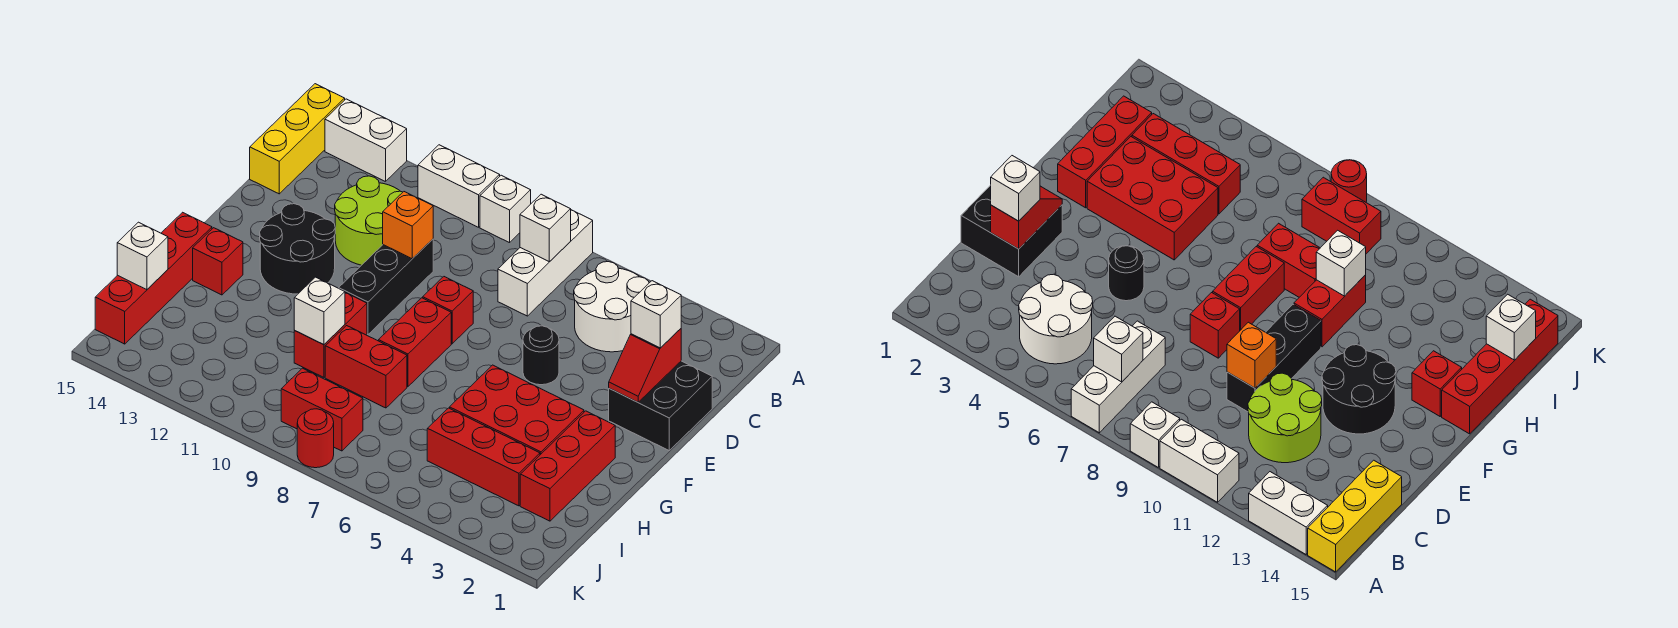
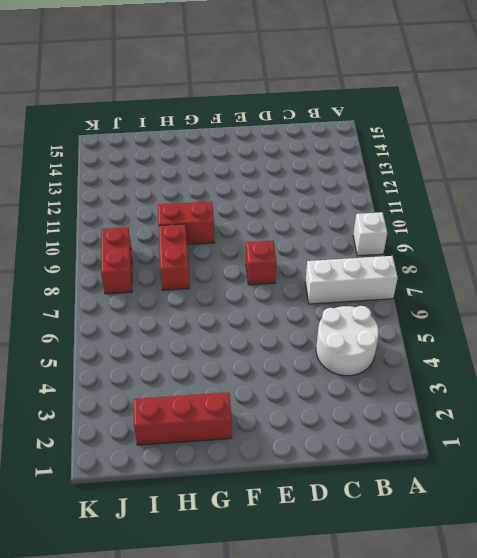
none -> white brick A10:A11 level 1
none -> white brick A13:A14 level 1
none -> yellow brick A15:C15 level 1

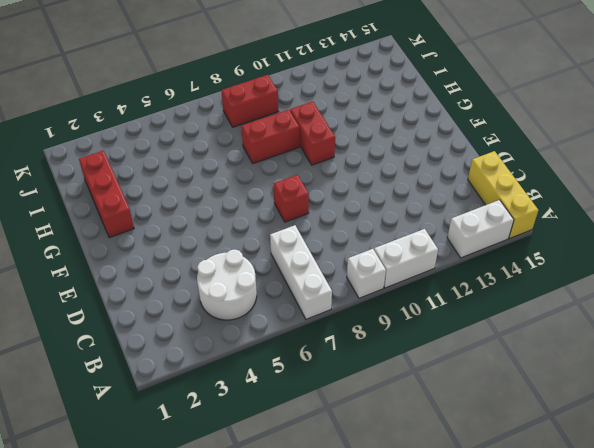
none -> lime round brick C11:D12 level 1
none -> black brick D1:E2 level 1
none -> black brick D10:F10 level 1

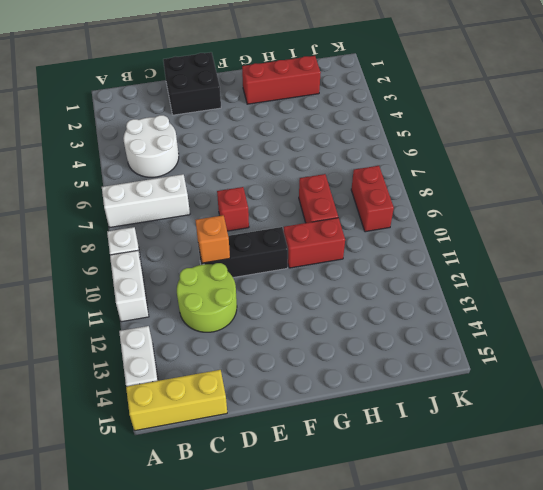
none -> black round brick E5 level 1
none -> black round brick E12:F13 level 1
none -> red brick F8:G8 level 1

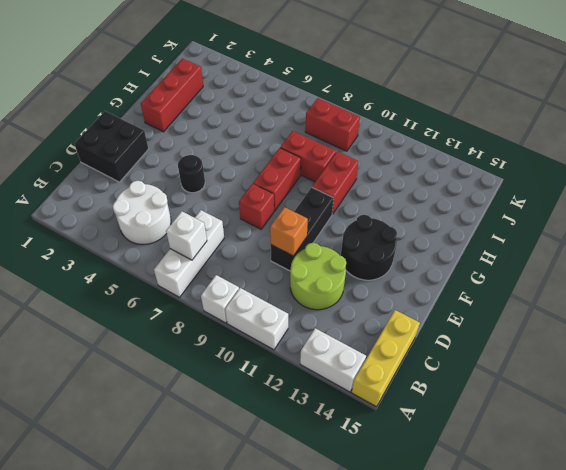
none -> red brick G3:H5 level 1
none -> red brick G14 level 1
none -> red brick G15:J15 level 1

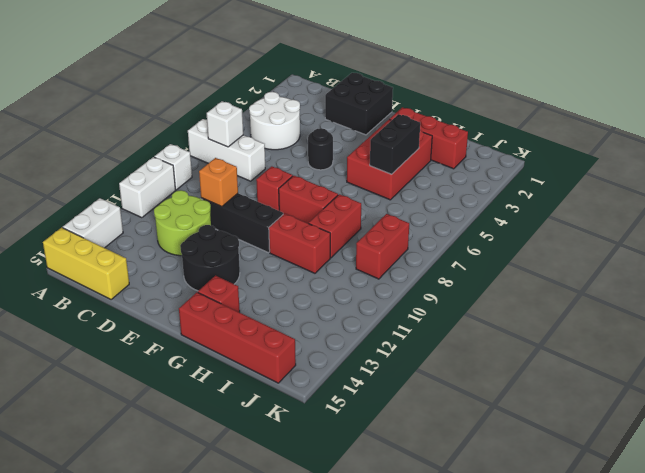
black brick H4:H5 level 2 -> none
none -> red brick I3:I5 level 1
none -> red round brick K8 level 1
none -> red slope D2:E2 level 2 top D

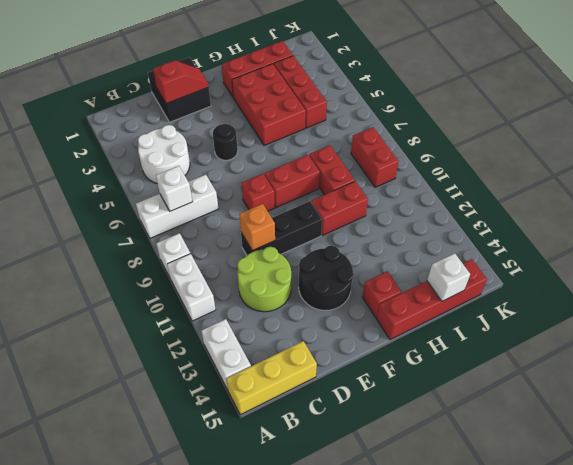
none -> red round brick K8 level 1
none -> white brick H10 level 2
none -> white brick D2 level 3

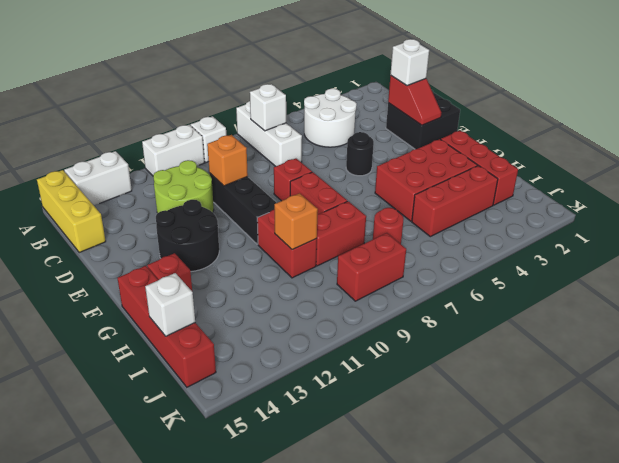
orange brick H10 level 2 -> white brick H10 level 2
red round brick I7 level 1 -> red round brick K8 level 1

